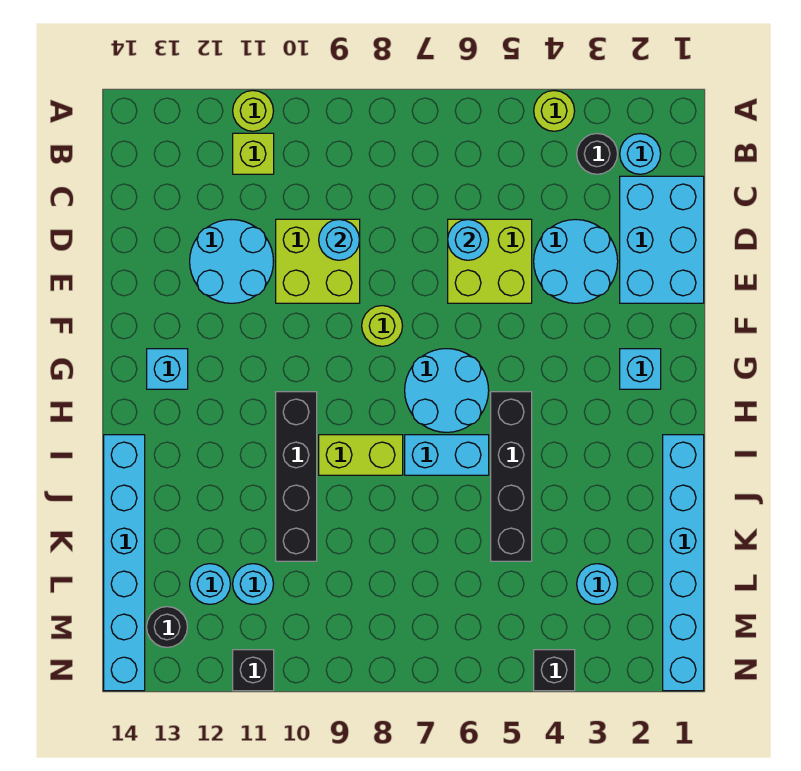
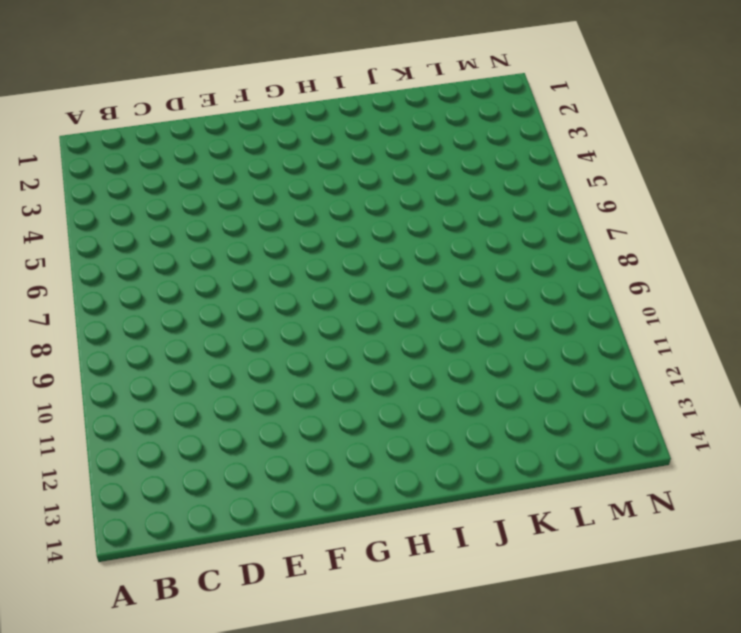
none -> lime round brick A4 level 1
none -> lime round brick A11 level 1
none -> cyan round brick B2 level 1

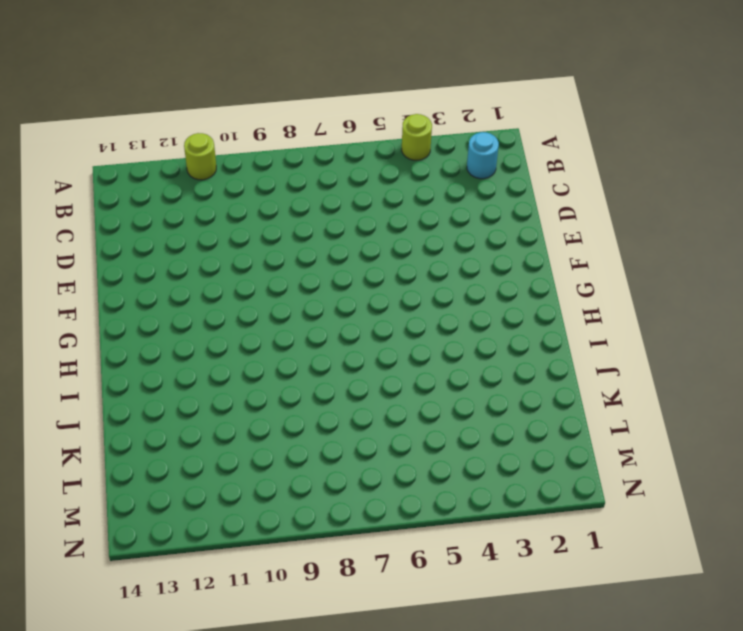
none -> black round brick B3 level 1
none -> lime brick B11 level 1
none -> cyan brick C1:E2 level 1

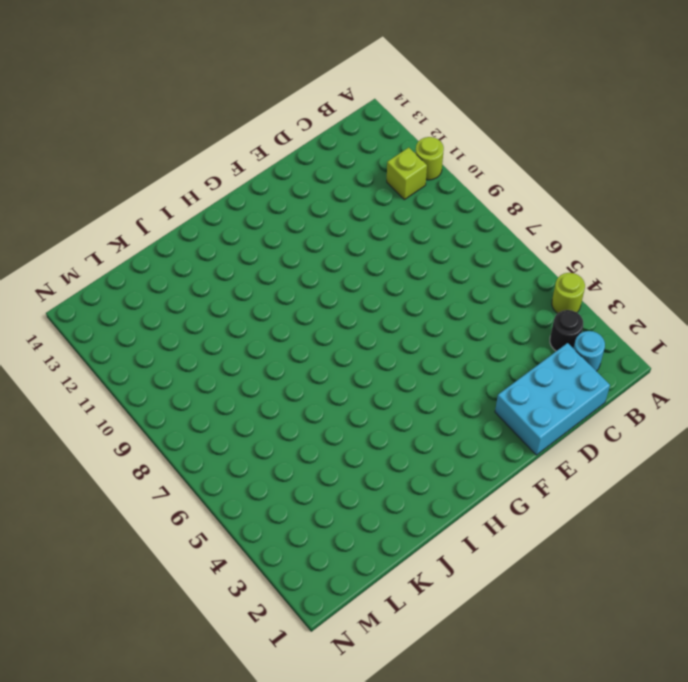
none -> cyan round brick D3:E4 level 1
none -> lime brick D5:E6 level 1
none -> lime brick D9:E10 level 1

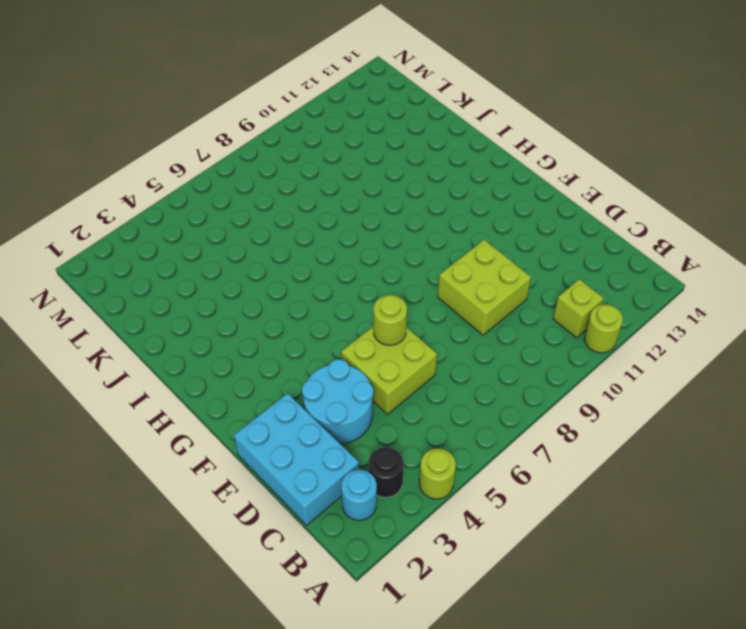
lime round brick E6 level 2 -> lime round brick F8 level 1
none -> cyan round brick D11:E12 level 1
none -> cyan brick G2 level 1
none -> cyan round brick G6:H7 level 1

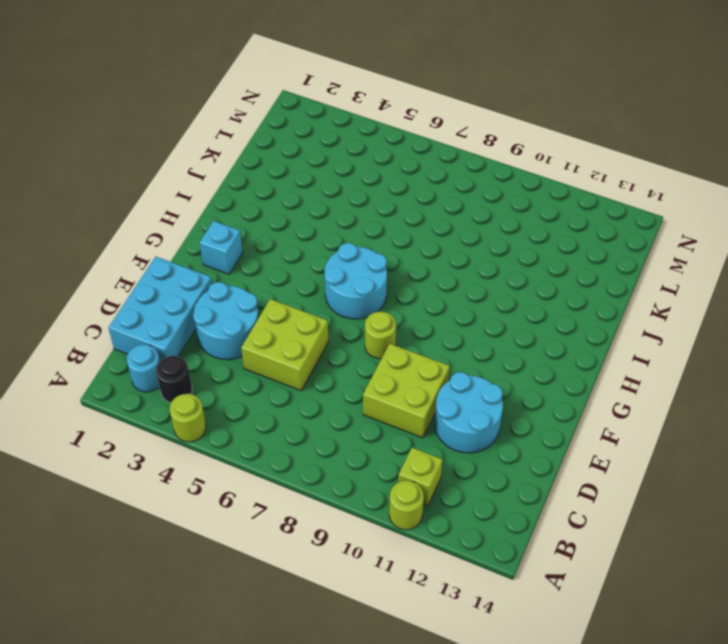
none -> cyan brick G13 level 1
none -> black brick H5:K5 level 1
none -> black brick H10:K10 level 1

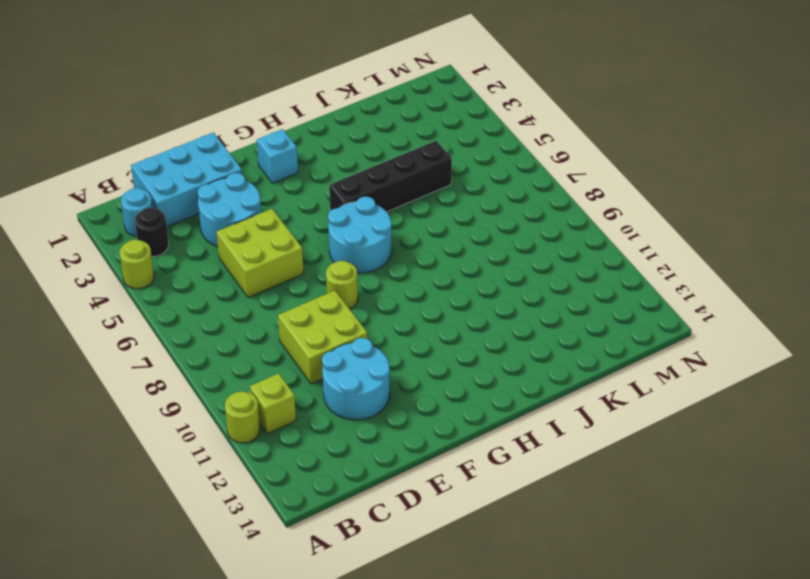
none -> cyan brick G13 level 1
none -> black brick H10:K10 level 1
none -> cyan brick I1:N1 level 1

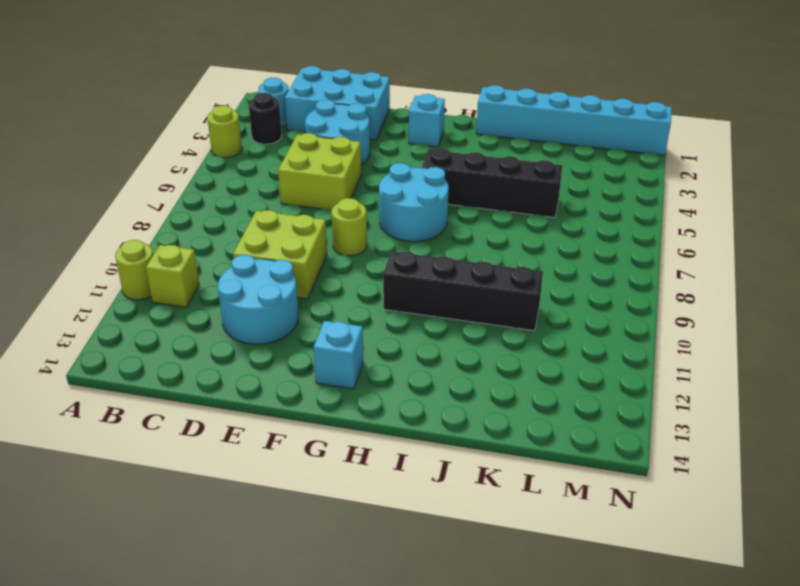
none -> cyan brick I6:I7 level 1
none -> lime brick I8:I9 level 1
none -> cyan brick I14:N14 level 1

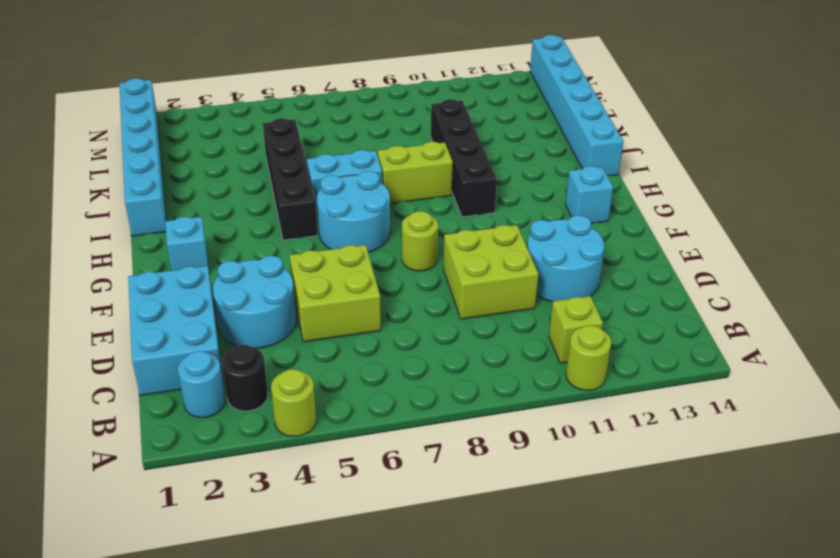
none -> cyan round brick L3 level 1
none -> cyan round brick L11 level 1
none -> cyan round brick L12 level 1

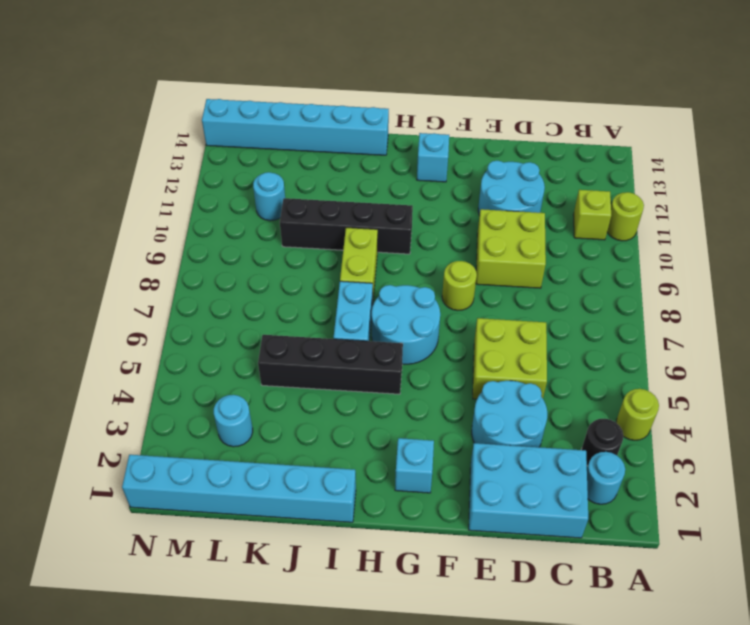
none -> cyan round brick L12 level 1
none -> black round brick M13 level 1
none -> black brick N4 level 1

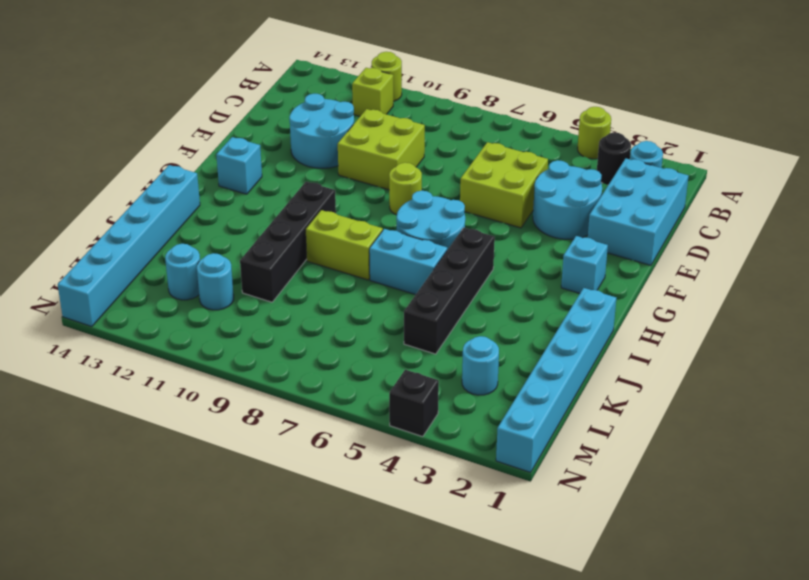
none -> black round brick M13 level 1
none -> black brick N11 level 1
none -> cyan round brick D6 level 2

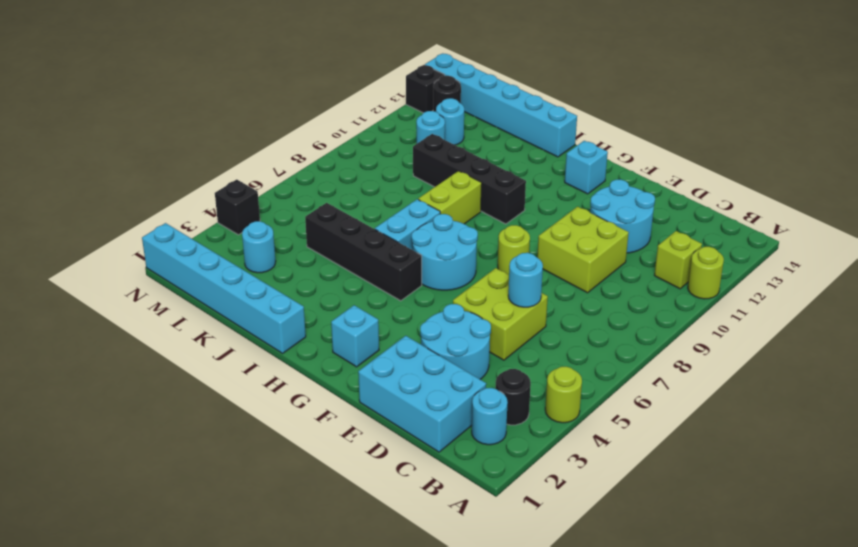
black brick N13 level 1 -> black brick N11 level 1
none -> cyan round brick D9 level 2

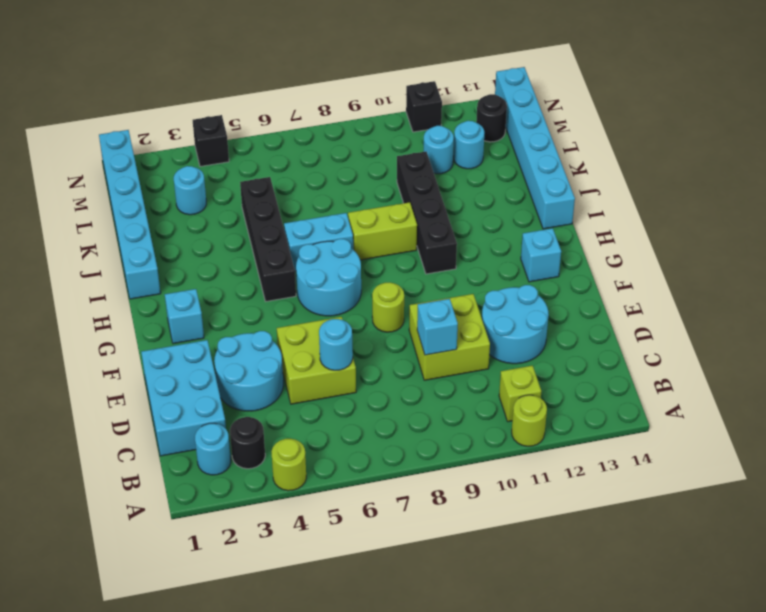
cyan brick D9 level 2 -> cyan round brick D9 level 2

